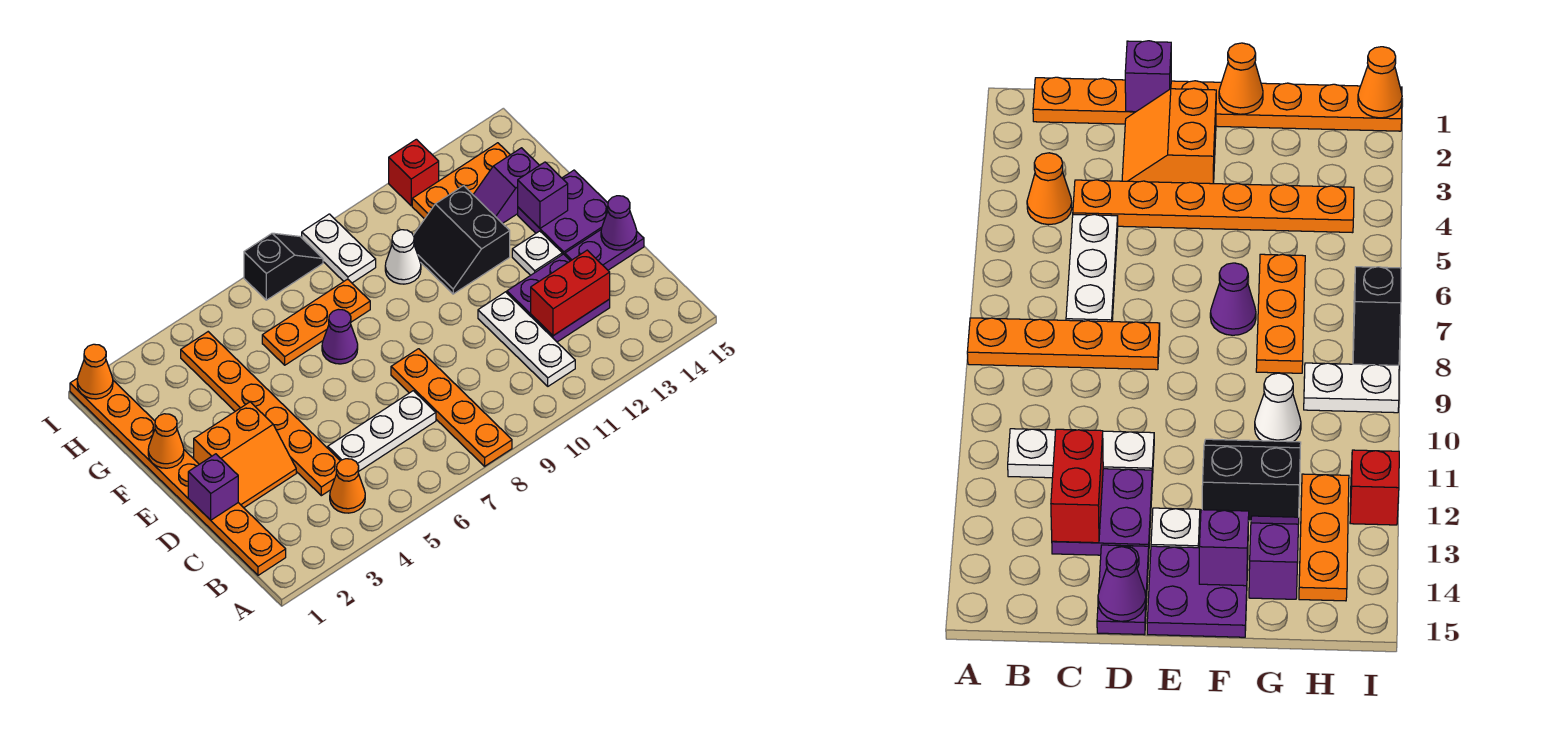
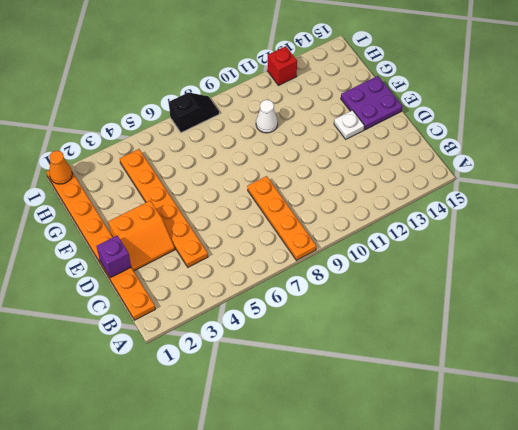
none -> orange cone B4 level 1
none -> white plate B11:D11 level 1
none -> white plate C5:C7 level 1

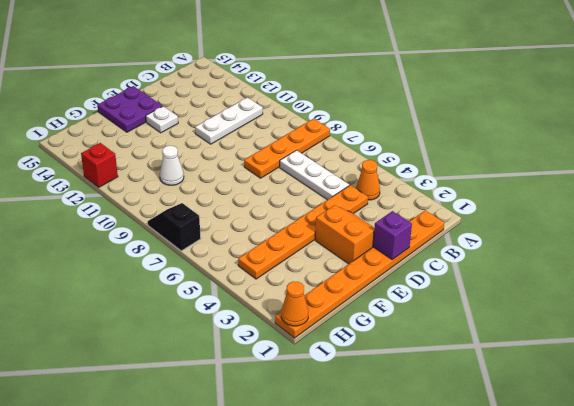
none -> purple plate C12:D13 level 1
none -> purple plate D14:D15 level 1
none -> purple cone F7 level 1

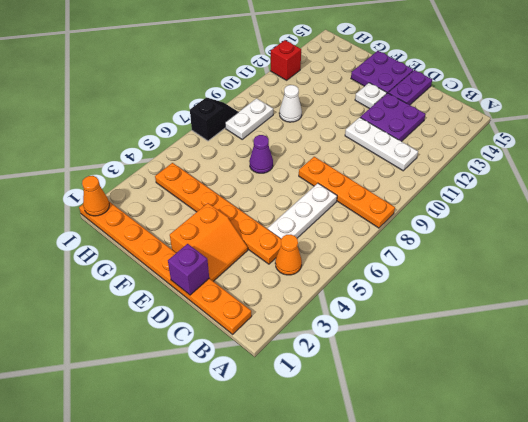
white plate H8:H9 level 1 -> white plate H9:I9 level 1
none -> black slope F11:G12 level 1 top 12
none -> orange plate G6:G8 level 1
none -> purple slope G13:G14 level 1 top 14

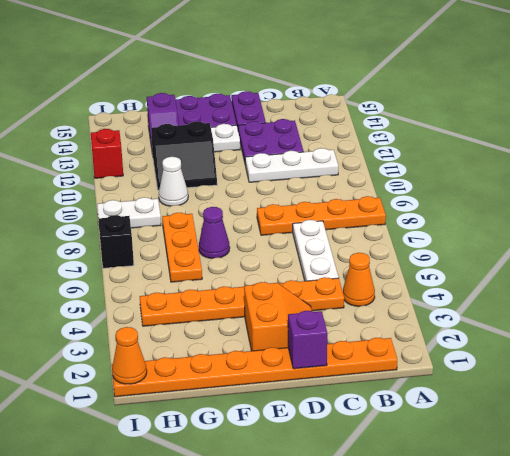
none -> orange plate H12:H14 level 1
none -> red brick C12:C13 level 2
none -> purple cone D15 level 2

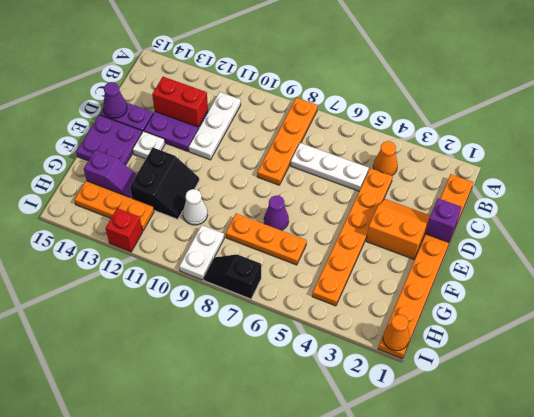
none -> orange cone F1 level 2
none -> purple brick F14 level 2

